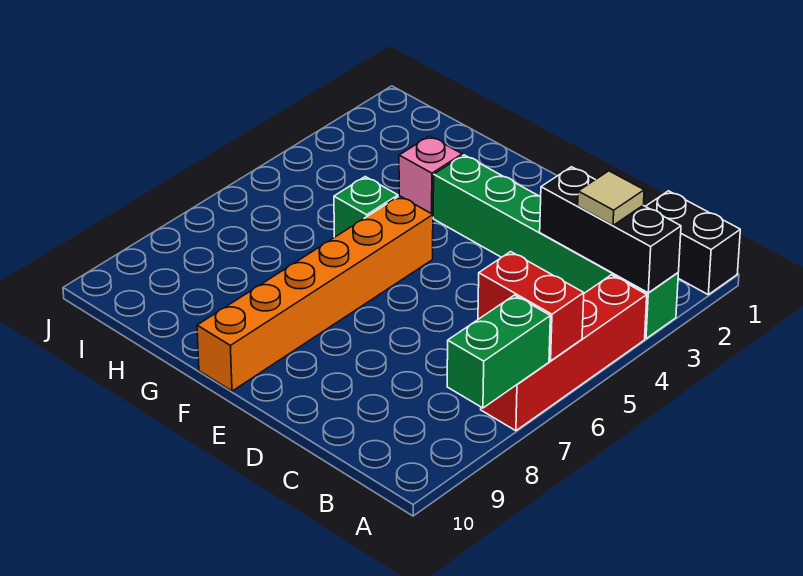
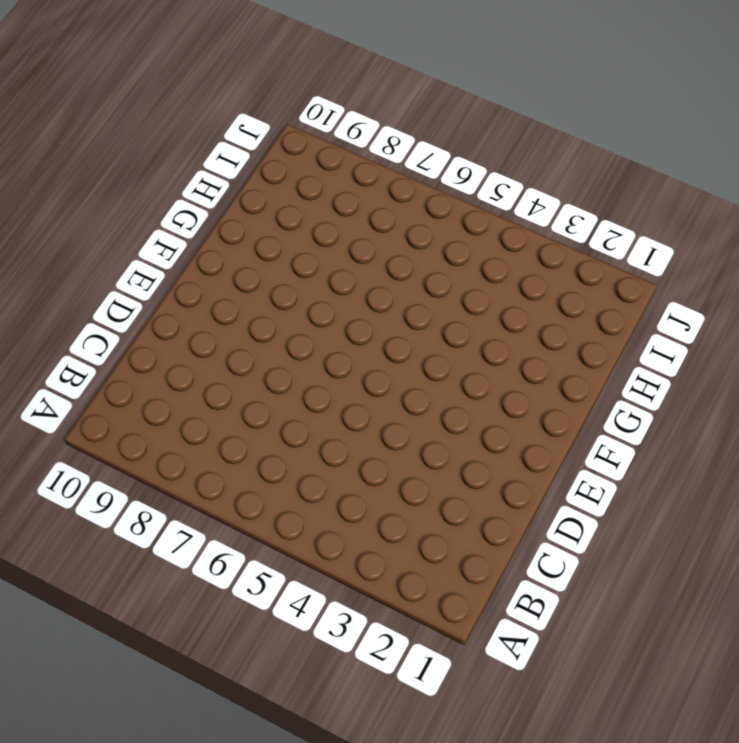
none -> black brick A1:B1 level 1
none -> green brick A3:F3 level 1

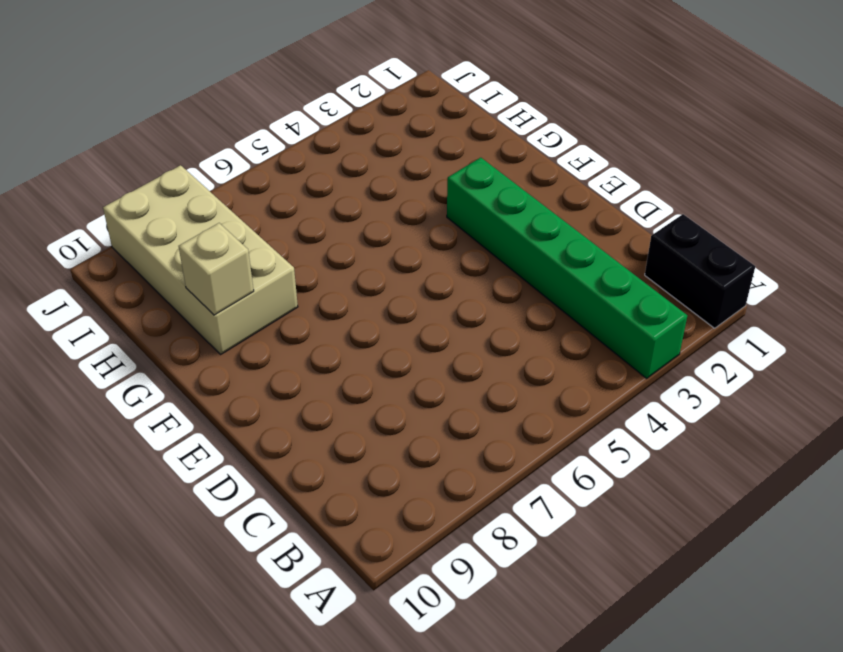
tan brick G8:J9 level 1 -> none
tan brick G9 level 2 -> none
none -> red brick A4:A7 level 1
none -> orange brick F5:F10 level 1

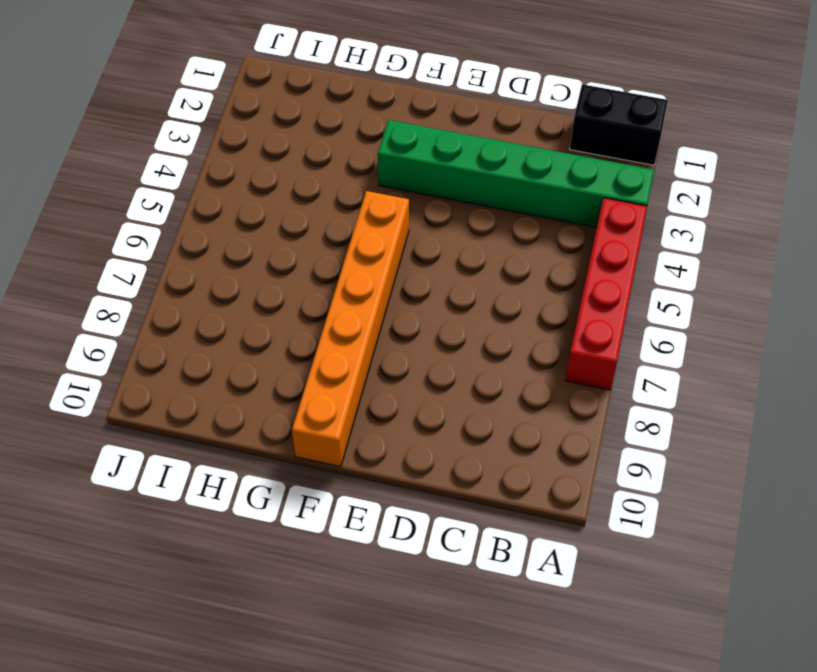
none -> pink brick G3 level 1
none -> green brick G5 level 1

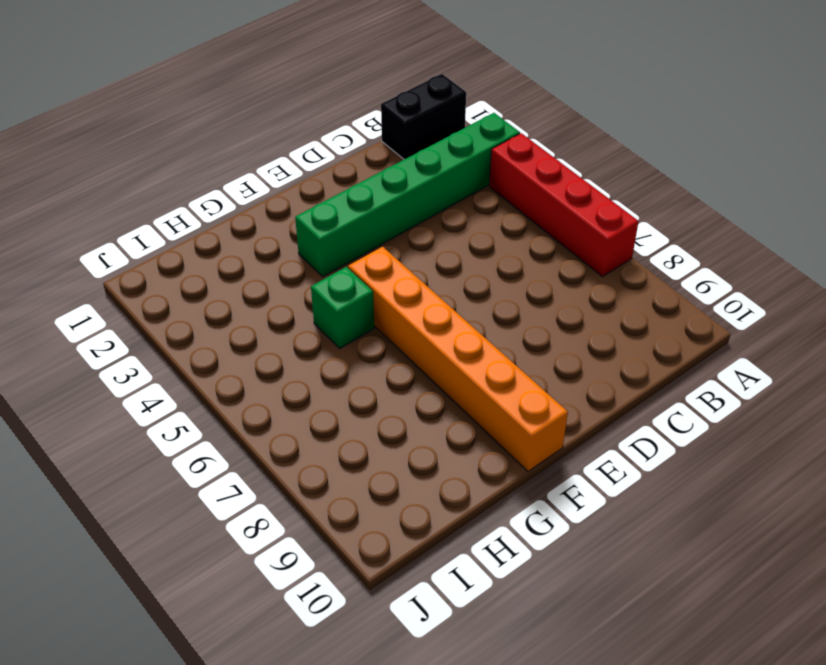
none -> pink brick G3 level 1
none -> black brick A3:C3 level 2

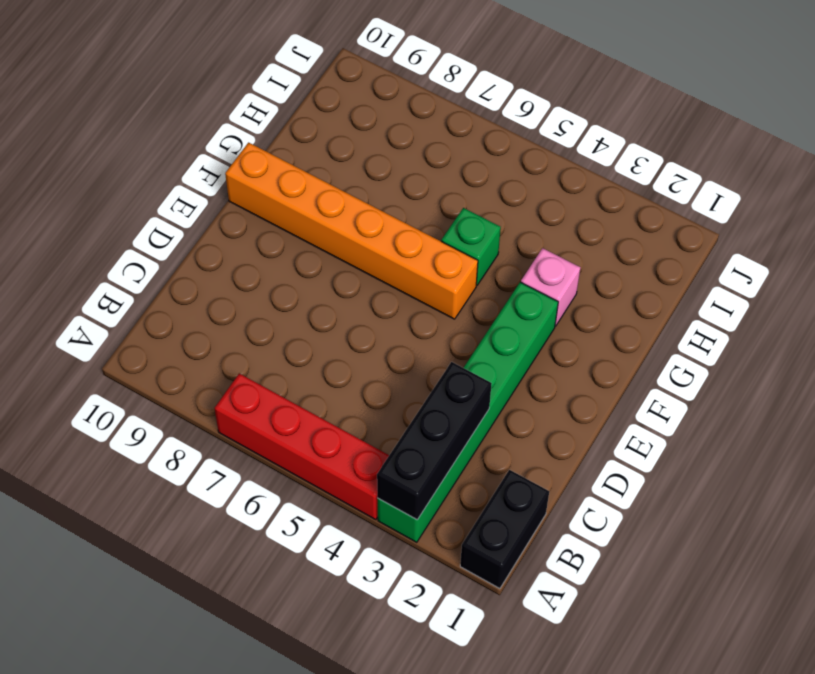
none -> red brick A6:B6 level 2
none -> green brick A7:A8 level 2

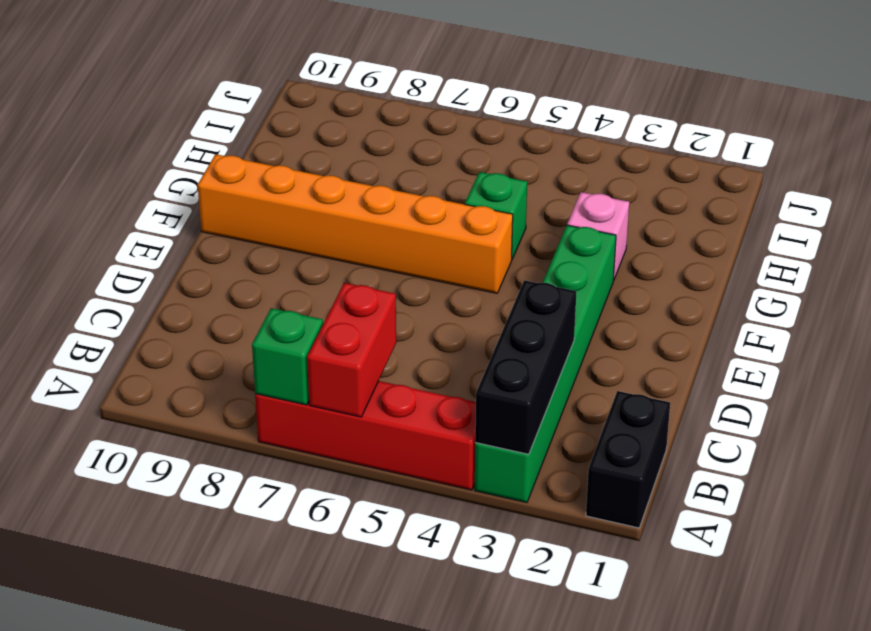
green brick A7 level 2 -> green brick A7:A8 level 2
none -> tan tile B3 level 3

